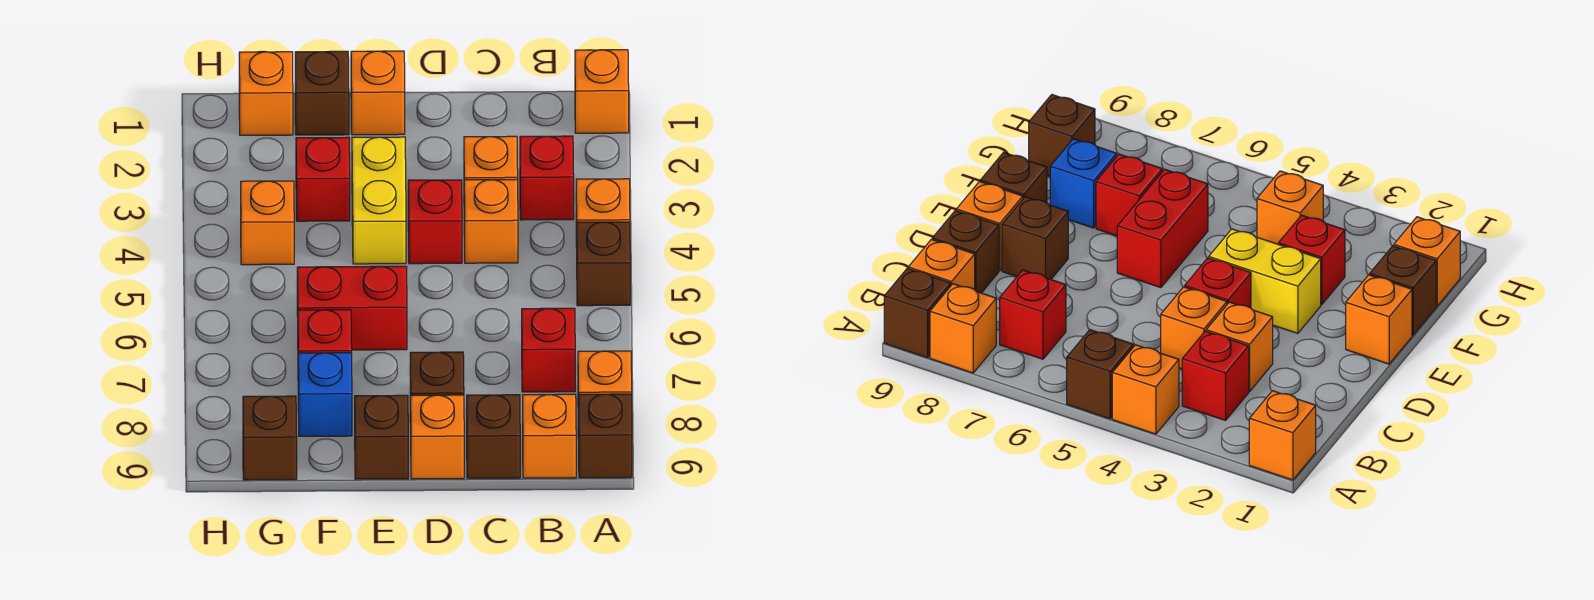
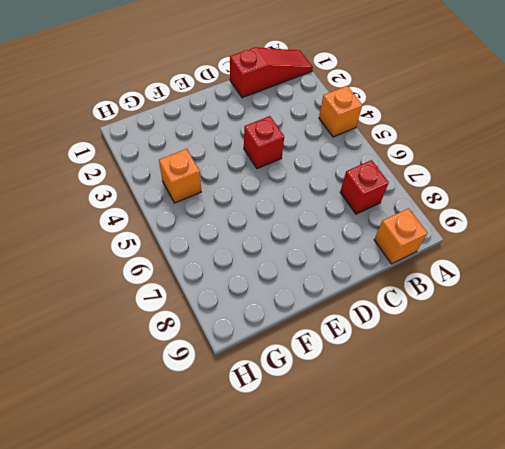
red slope A1:C1 level 1 top C -> orange brick A1 level 1
none -> brown brick A5 level 1
none -> orange brick A8 level 1
none -> brown brick A9 level 1

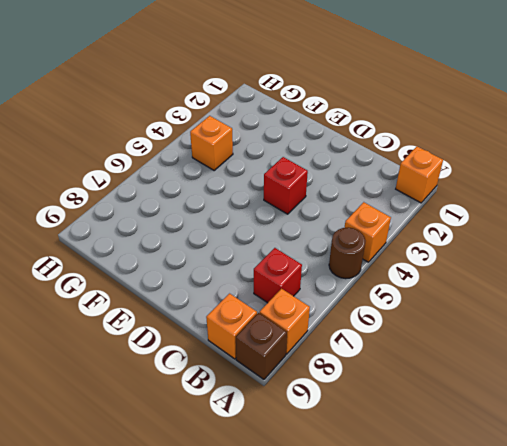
brown round brick A5 level 1 -> brown brick A5 level 1
none -> red brick B3 level 1
none -> orange brick C3 level 1
none -> orange brick C4 level 1

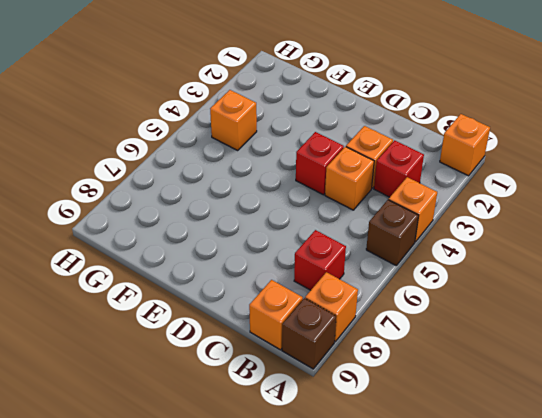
none -> brown brick C9 level 1
none -> brown brick D8 level 1
none -> orange brick D9 level 1

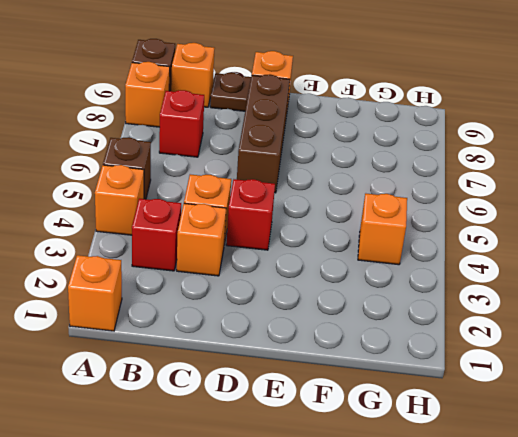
brown plate C9 level 1 -> brown brick C9 level 1
brown brick D6:D8 level 1 -> brown brick D8 level 1
none -> orange brick E1 level 1
none -> yellow brick E3:E4 level 1
none -> red brick E6:F6 level 1

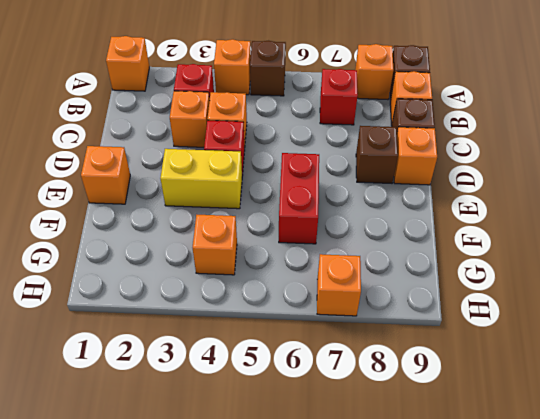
orange brick H7 level 1 -> orange brick G1 level 1
none -> brown brick E9 level 1
none -> brown brick F1 level 1
none -> red brick F3 level 1

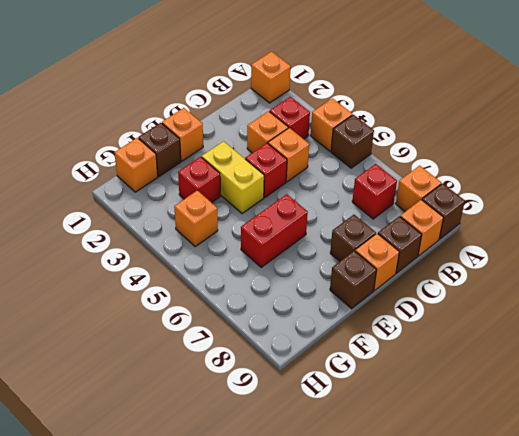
none -> red brick F7 level 1
none -> blue brick F8 level 1
none -> brown brick G9 level 1

